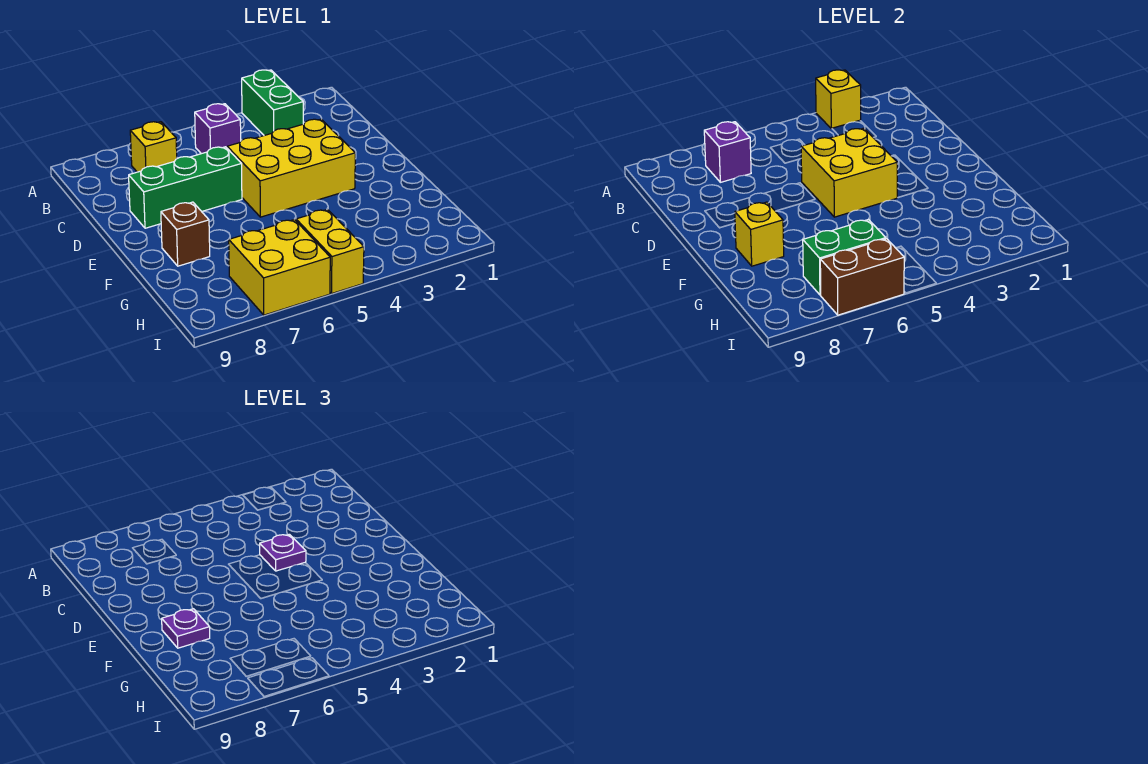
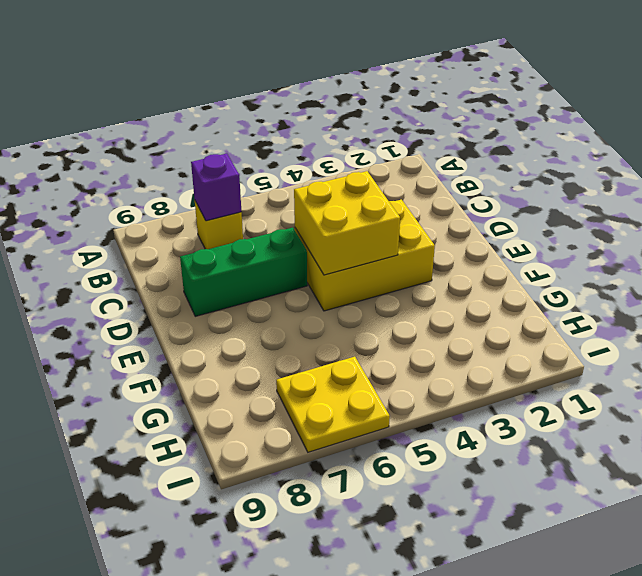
yellow plate H6:I7 level 1 -> yellow brick H6:I7 level 1
none -> green brick A3:B3 level 1
none -> purple brick B5 level 1
none -> brown brick F8 level 1

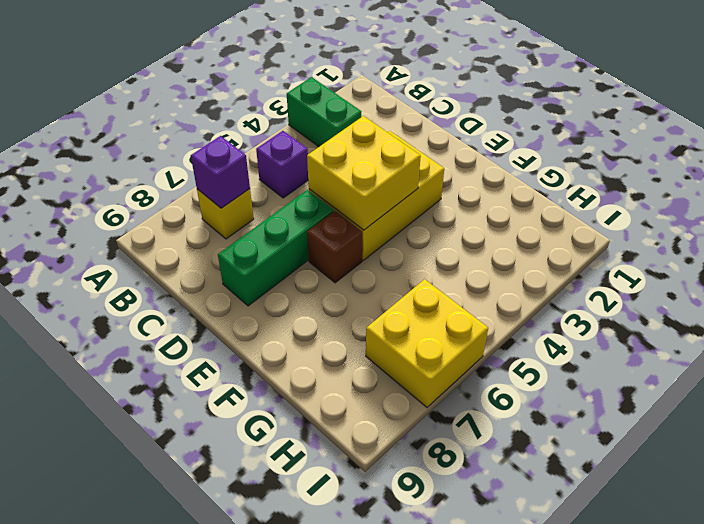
brown brick E6 level 1 -> brown brick F8 level 1
none -> yellow brick H5:I5 level 1
none -> yellow brick A3 level 2
none -> yellow brick F8 level 2

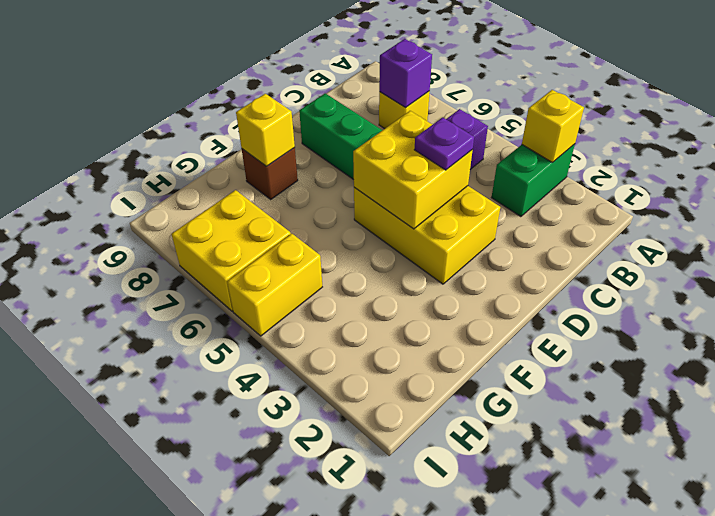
none -> green brick H6:H7 level 2
none -> brown brick I6:I7 level 2
none -> purple plate F8 level 3

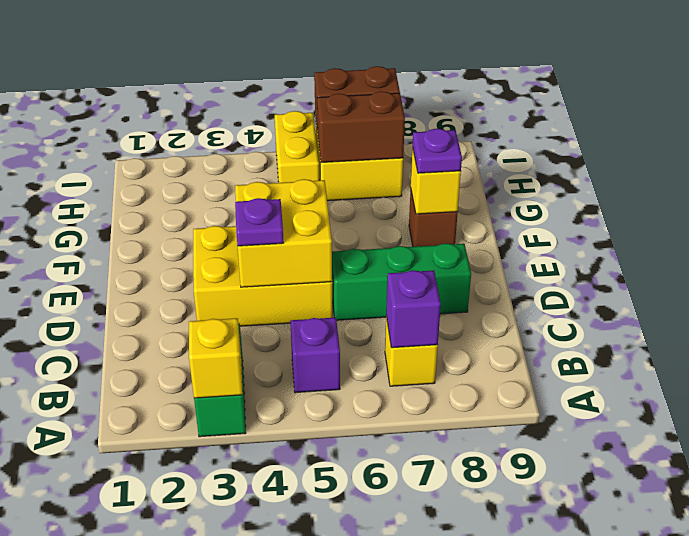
brown brick H6:H7 level 2 -> green brick H6:H7 level 2

